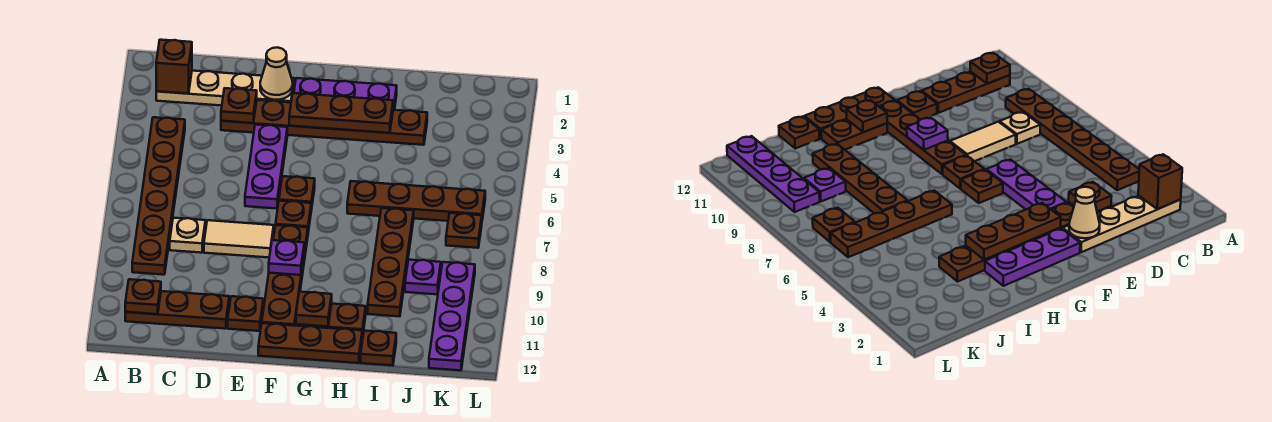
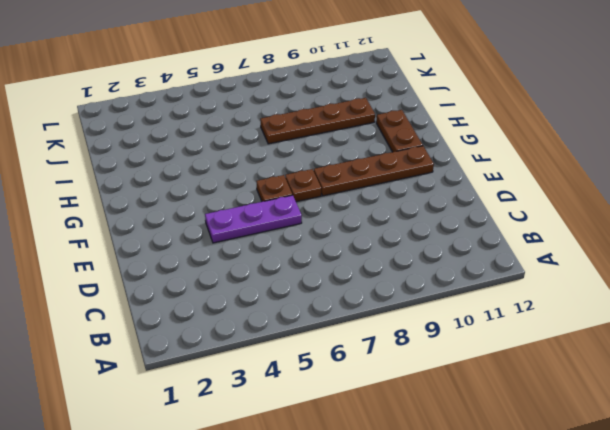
none -> tan plate B2:E2 level 1
none -> brown plate B4:B9 level 1
none -> brown plate B11:D11 level 1

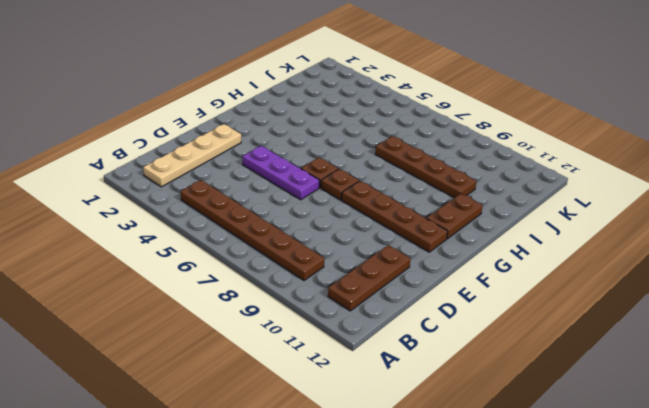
none -> tan plate C8 level 1
none -> brown plate D3:I3 level 1
none -> tan tile D8:E8 level 1

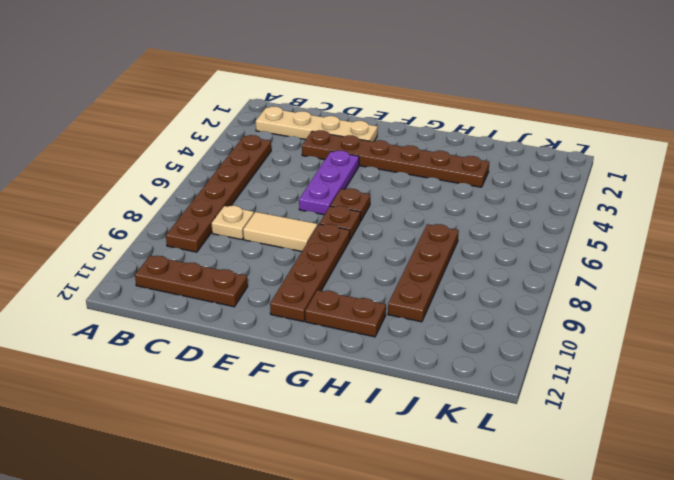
none -> brown plate E11 level 1
none -> purple plate F2:H2 level 1
none -> brown plate F12:H12 level 1

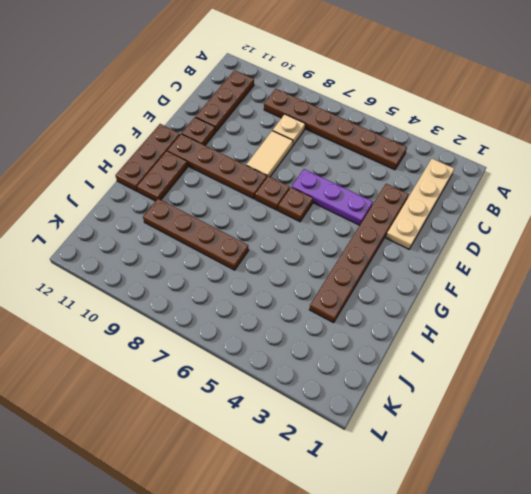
none -> purple plate F2:H2 level 1
none -> brown plate H6:K6 level 1
none -> brown plate I12 level 1

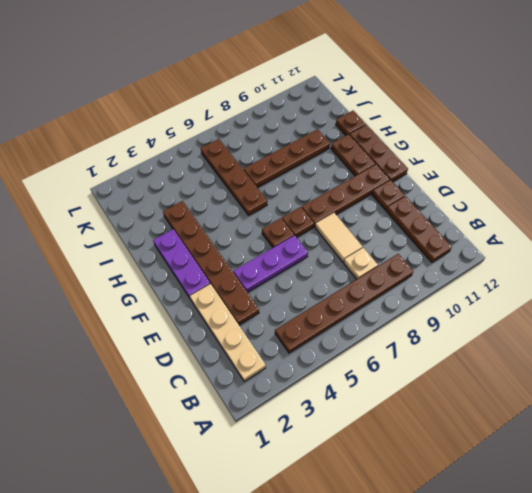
none -> purple plate J9 level 1
none -> brown plate K7 level 1
none -> purple plate K9:K12 level 1

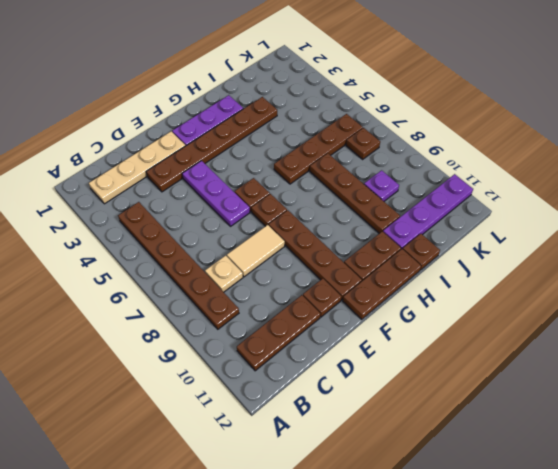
purple plate I11:L11 level 1 -> purple plate K9:K12 level 1
none -> brown brick B2 level 2
none -> brown plate B11 level 2
none -> brown plate D3 level 2

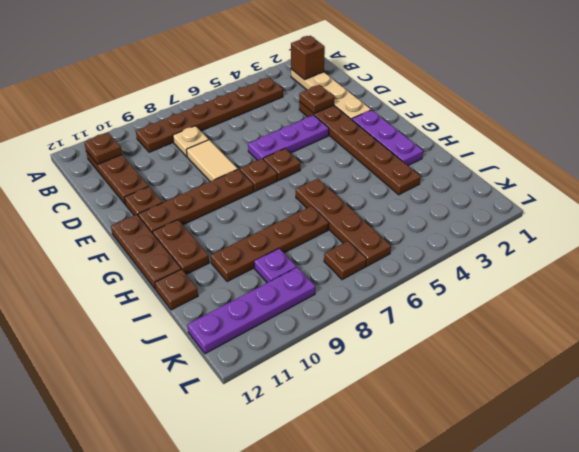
none -> tan cone E2 level 2
none -> brown plate F3:H3 level 2
none -> purple plate F9 level 2

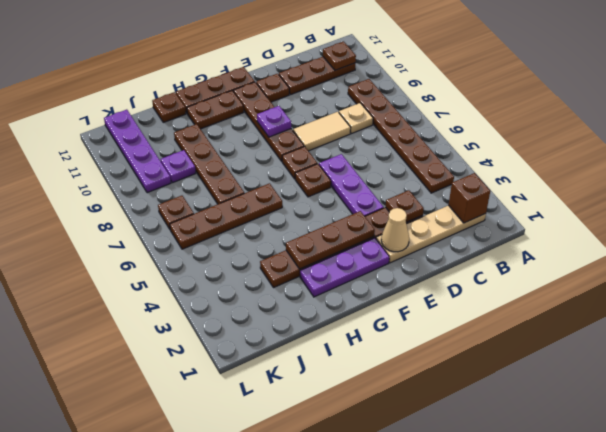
none -> brown plate G11 level 2

